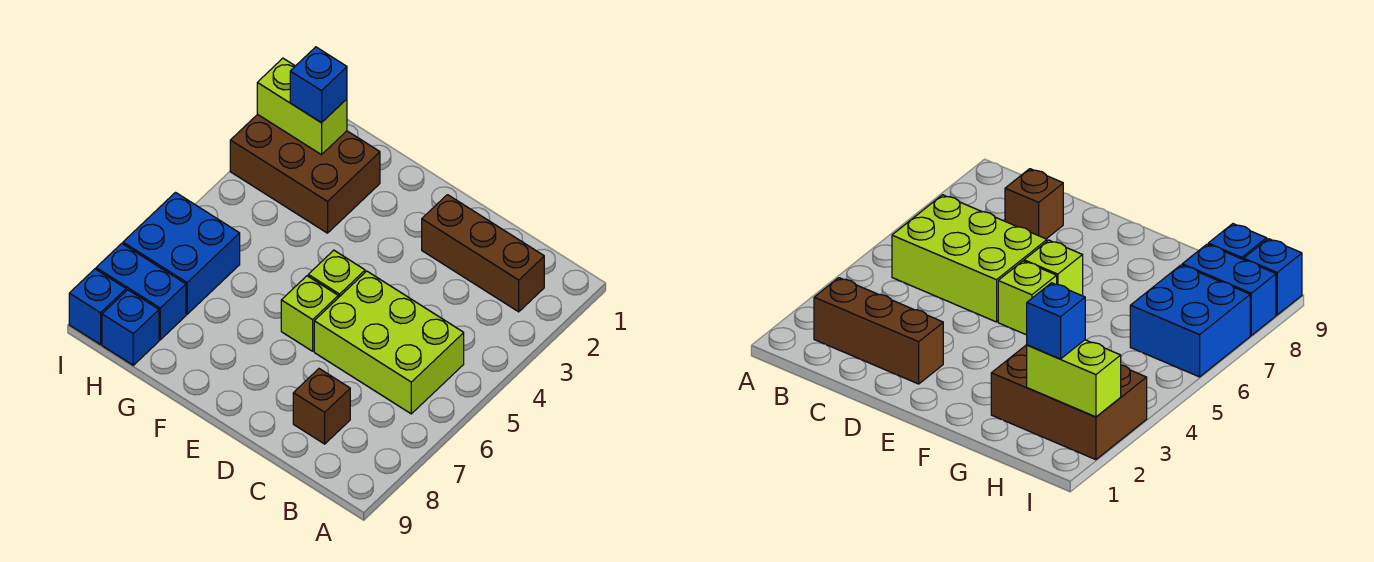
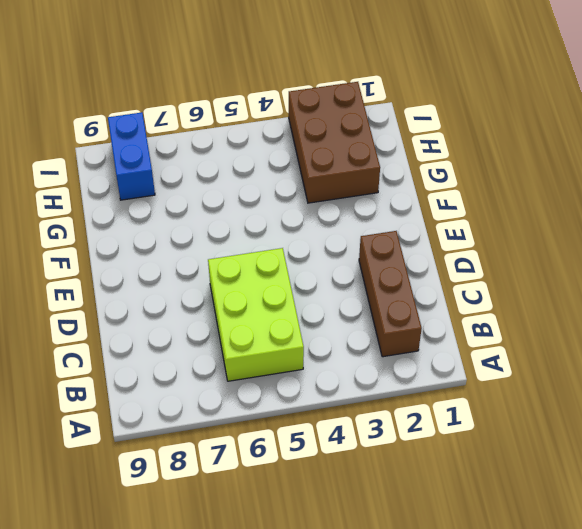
none -> brown brick C8 level 1
none -> lime brick E5 level 1
none -> lime brick E6 level 1

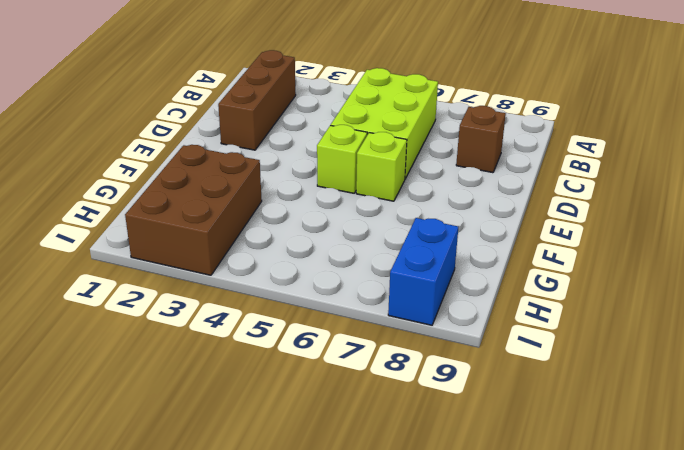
none -> blue brick H6:I7 level 1
none -> blue brick H9 level 1
none -> blue brick I9 level 1

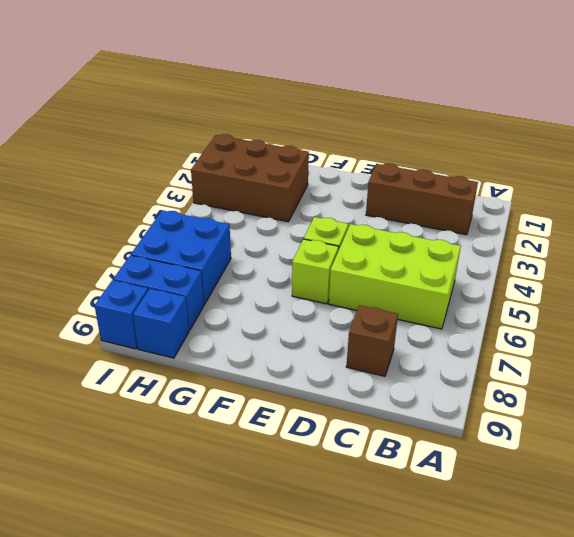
none -> lime brick H2:I2 level 2
none -> blue brick H2 level 3

